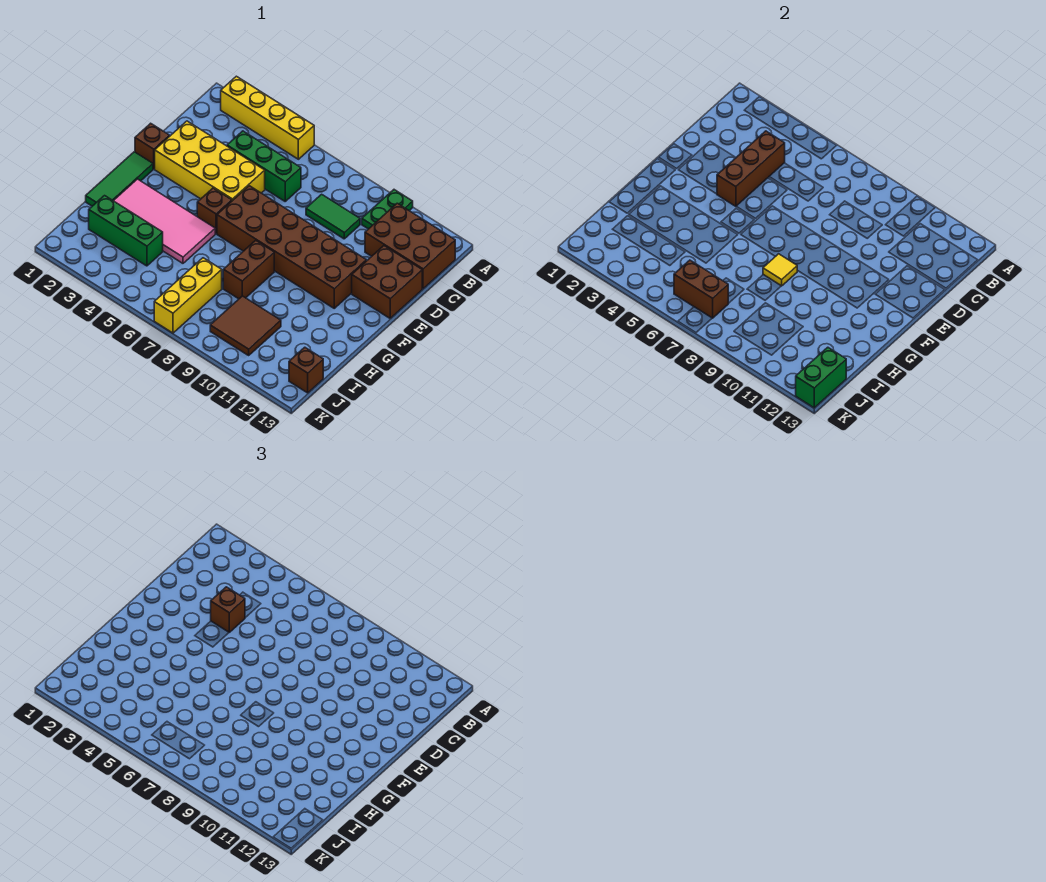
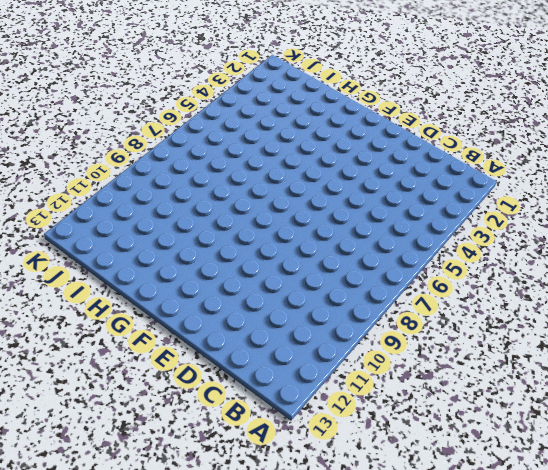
none -> yellow brick A2:A5 level 1
none -> green plate A10:B10 level 1
none -> brown brick B11:C13 level 1

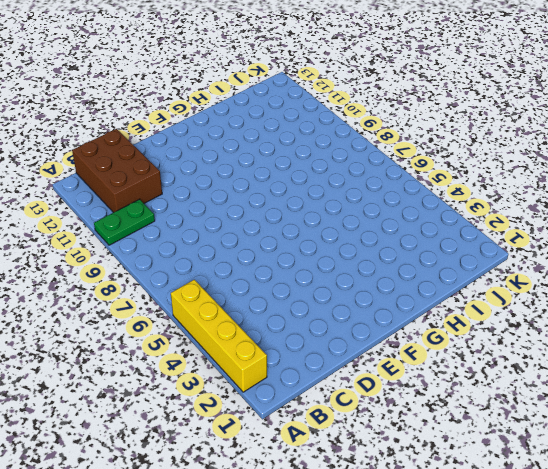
none -> green brick C4:C6 level 1
none -> green tile C8:C9 level 1
none -> yellow brick D2:E5 level 1

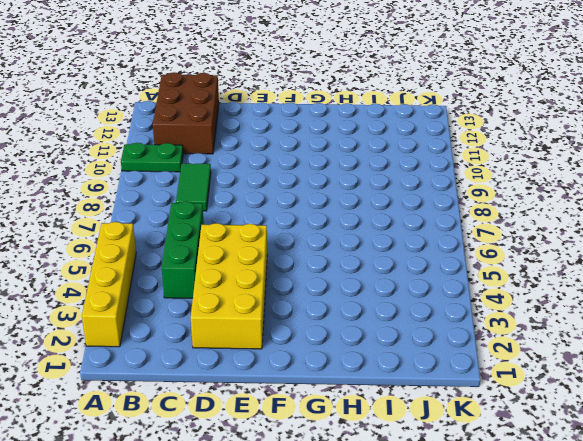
none -> brown brick D12:E13 level 1
none -> brown brick E1 level 1
none -> brown brick E6:F11 level 1

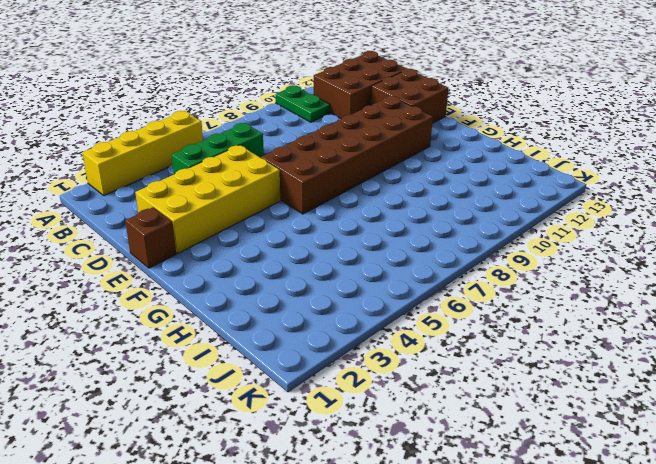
none -> green tile C8:C9 level 1
none -> green tile F1:H1 level 1
none -> brown brick F5 level 1

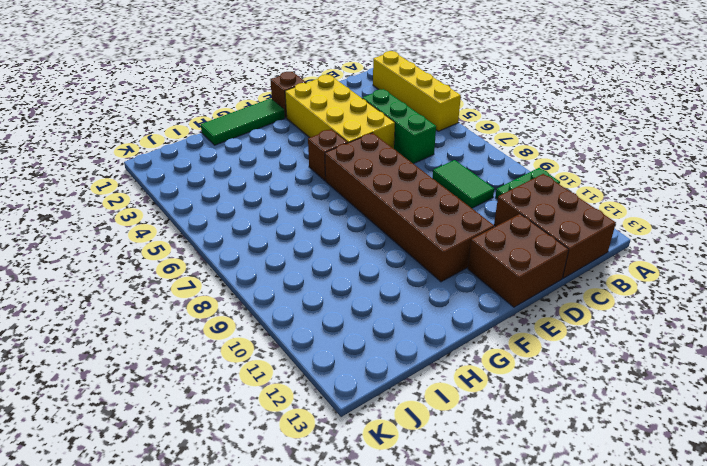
none -> pink tile G2:H5 level 1
none -> brown brick G8:H8 level 1
none -> green brick I2:I4 level 1

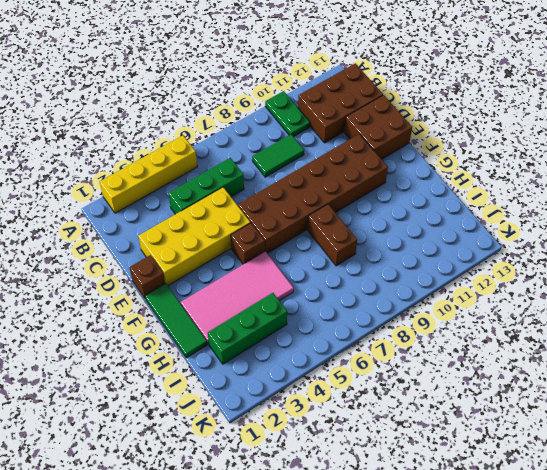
none -> yellow brick I7:K7 level 1
none -> brown tile I9:J10 level 1
none -> brown brick J13 level 1

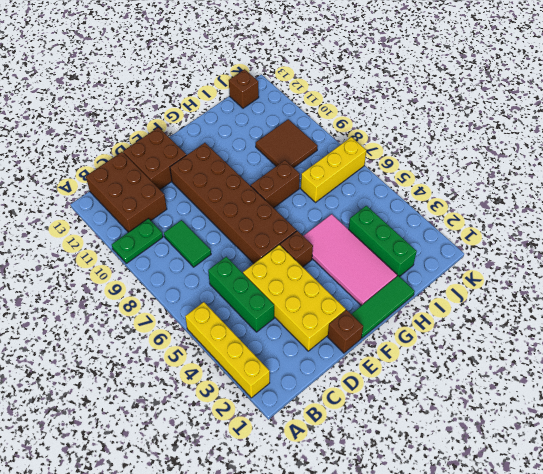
none -> brown brick C4:E4 level 2
none -> yellow tile G8 level 2
none -> brown brick J6:J7 level 2

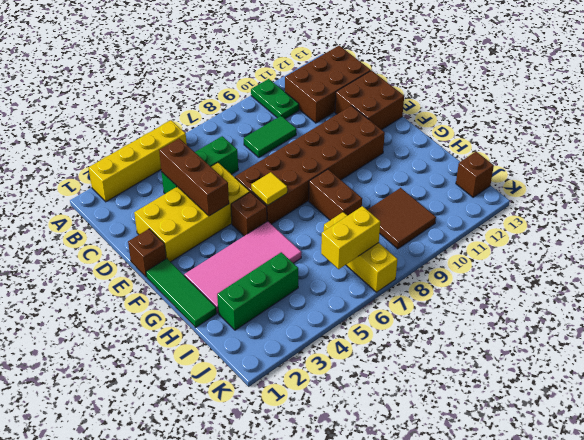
yellow tile F6 level 2 -> yellow tile G8 level 2
yellow brick J6:J7 level 2 -> brown brick J6:J7 level 2
none -> green brick J13:K13 level 2
none -> brown brick D4 level 3

